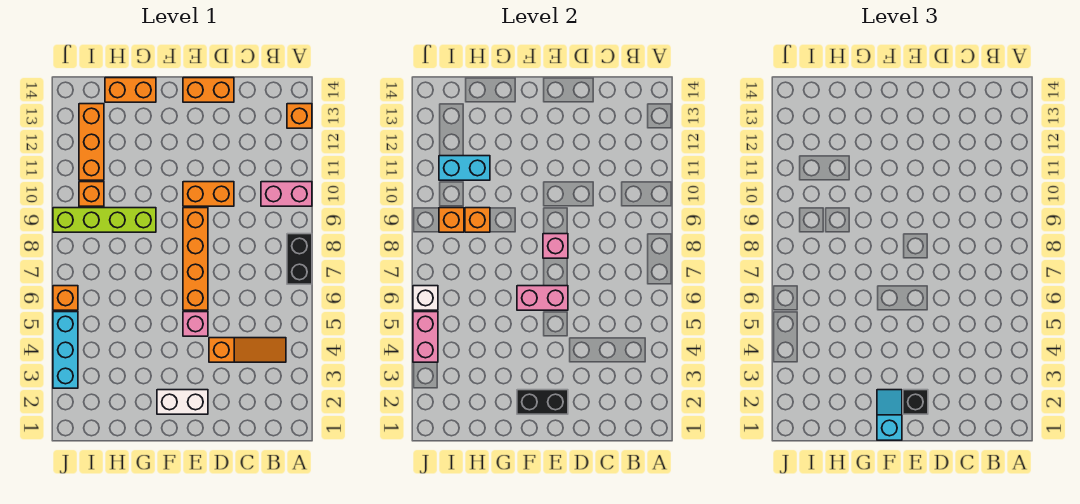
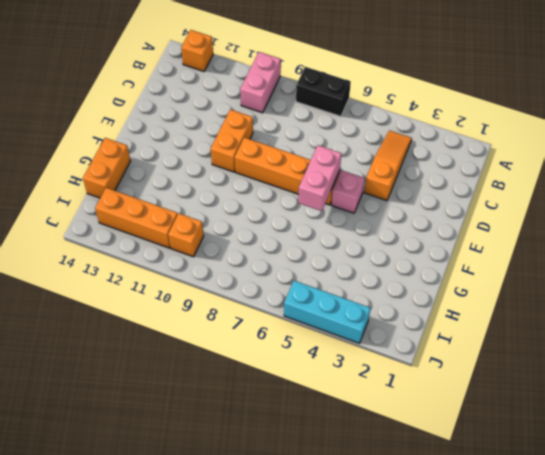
none -> orange brick D14:E14 level 1
none -> white brick E2:F2 level 1
none -> lime brick G9:J9 level 1

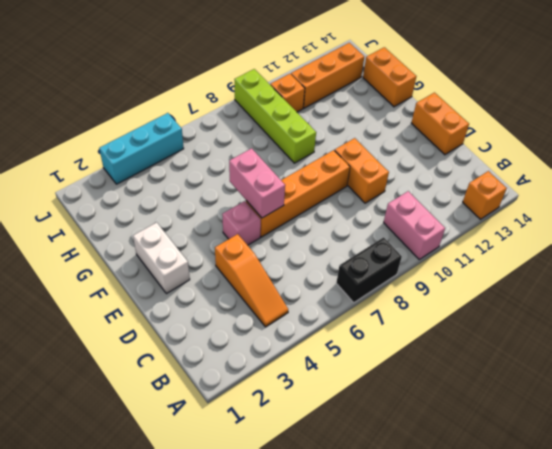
none -> orange brick J6 level 1
none -> black brick E2:F2 level 2
none -> pink brick E8 level 2

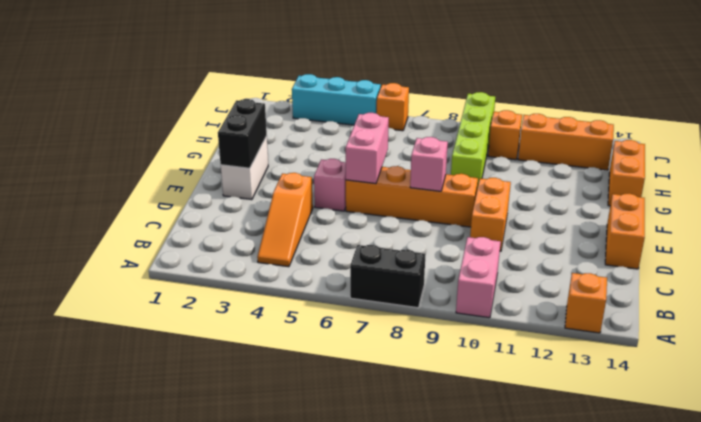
none -> orange brick H9 level 2
none -> cyan brick H11:I11 level 2
none -> orange brick I9 level 2

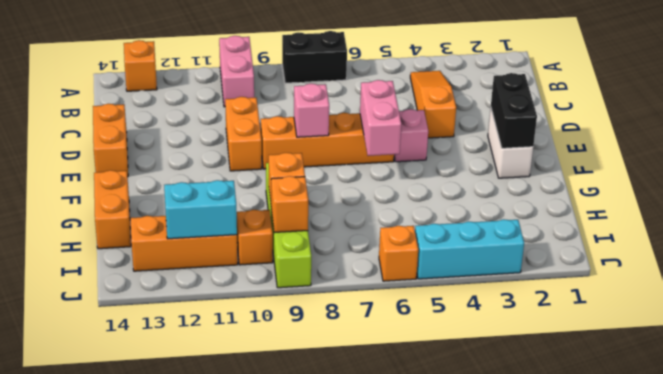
cyan brick I11:I12 level 2 -> cyan brick H11:I11 level 2
none -> pink brick J4:J5 level 2
none -> white brick J6 level 2
none -> black brick E2 level 3

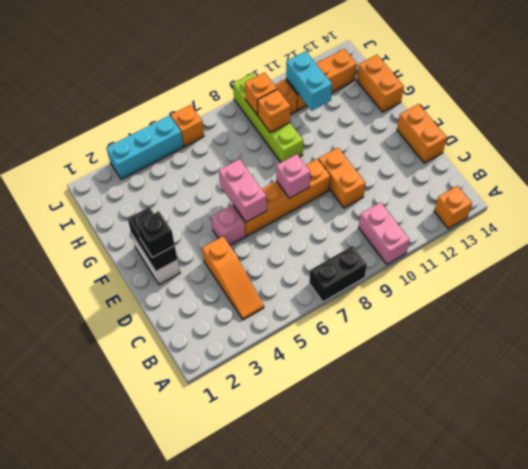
none -> pink brick J4:J5 level 2
none -> white brick J6 level 2
none -> cyan slope F1:F2 level 3 top 1

